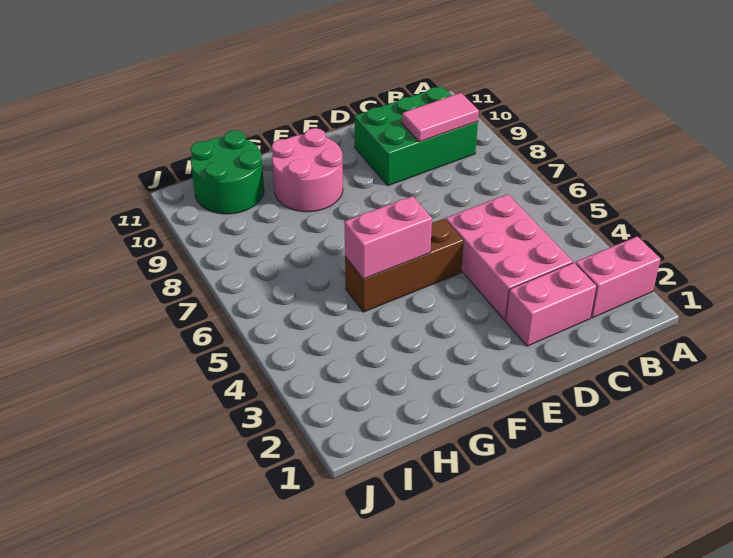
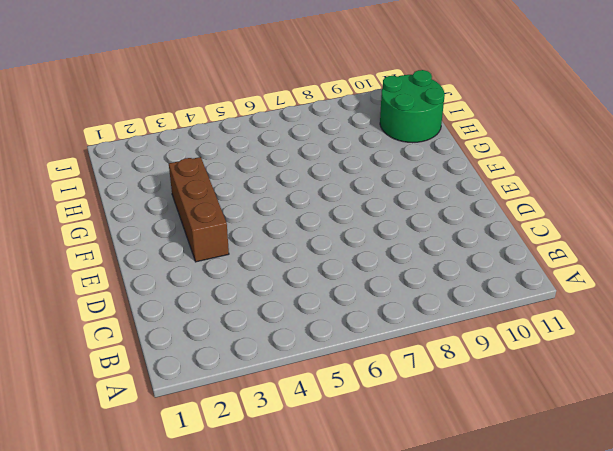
brown brick E3:G3 level 1 -> brown brick E5:G5 level 1
none -> pink brick A2:B2 level 1
none -> green brick B9:D10 level 1

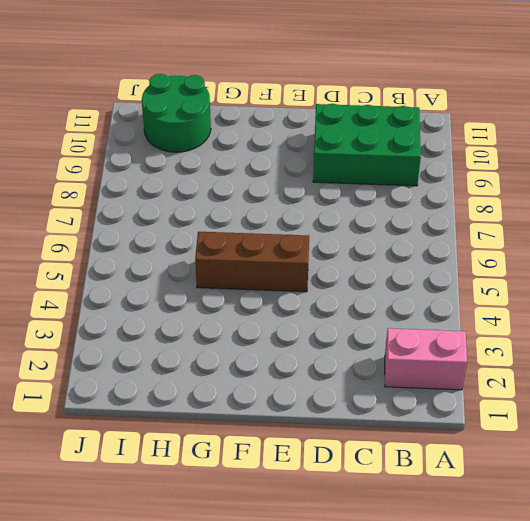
none -> pink brick C2:D2 level 1
none -> pink brick C3:D5 level 1

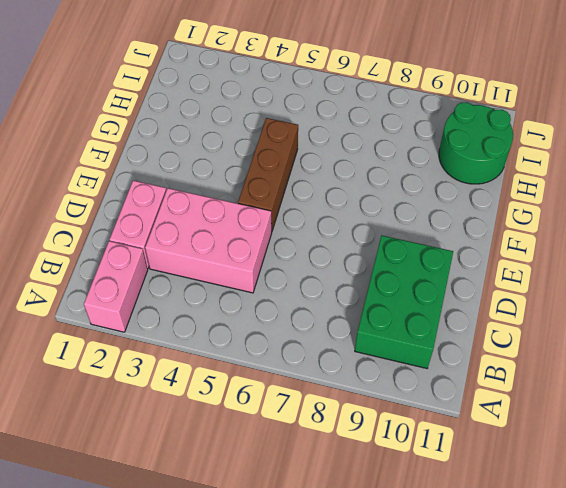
none -> pink round brick F9:G10 level 1
none -> pink tile B9:C9 level 2

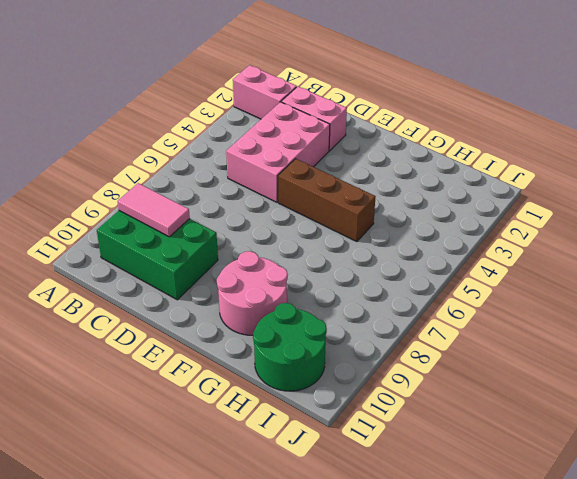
none -> pink brick F5:G5 level 2

